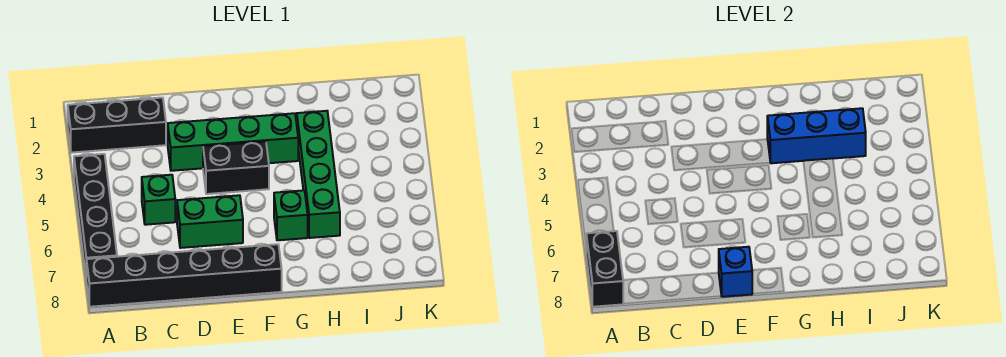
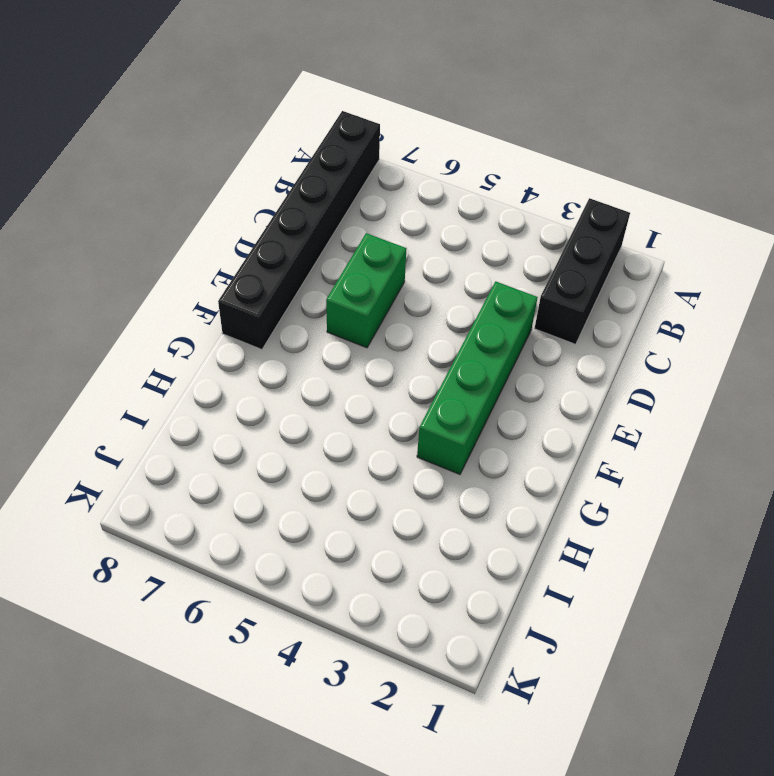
none -> black brick A4:A7 level 1
none -> green brick C5 level 1
none -> black brick E4:F4 level 1

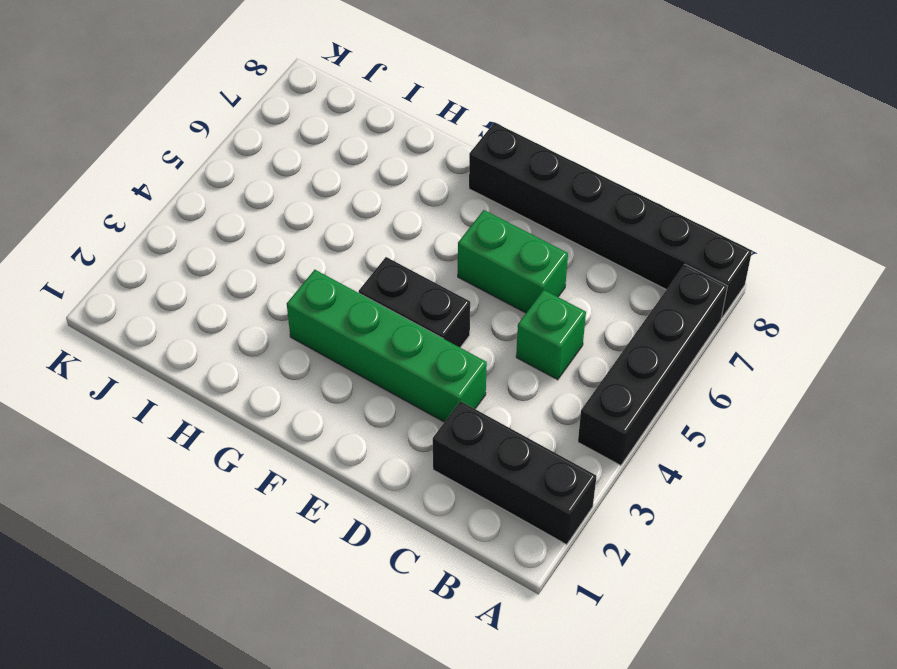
none -> green brick G6 level 1
none -> green brick H3:H6 level 1
none -> black brick A7:A8 level 2

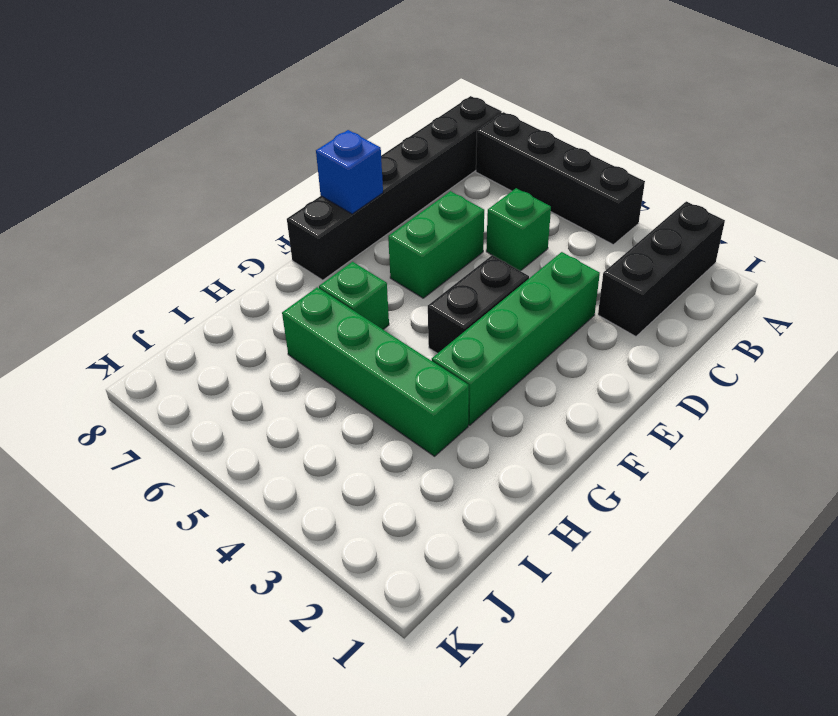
none -> black brick A7:A8 level 2
none -> blue brick G3:I3 level 2

